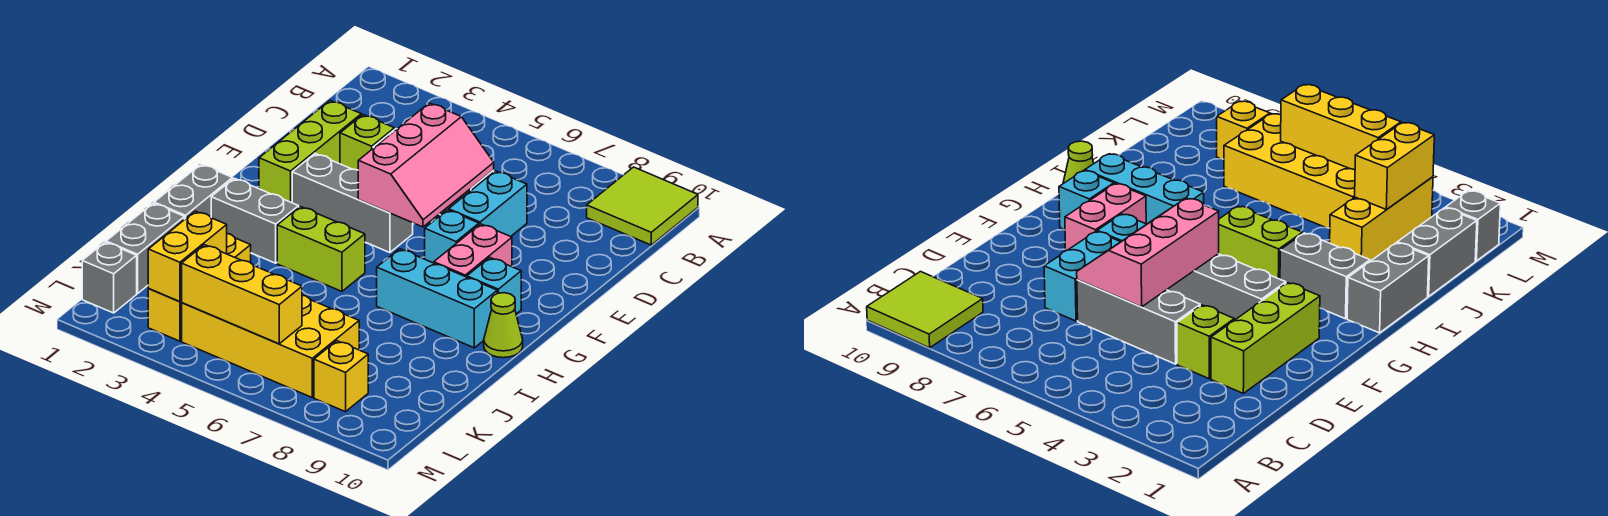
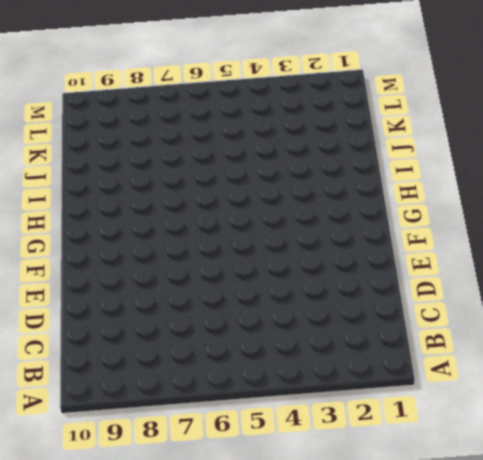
none -> lime tile A9:B10 level 1
none -> lime brick D2:F2 level 1
none -> lime brick D3 level 1

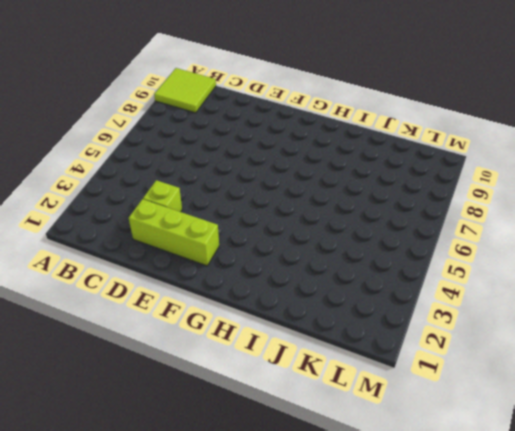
none -> grey brick D4:D6 level 1
none -> cyan brick D7:E7 level 1
none -> grey brick F3:F5 level 1

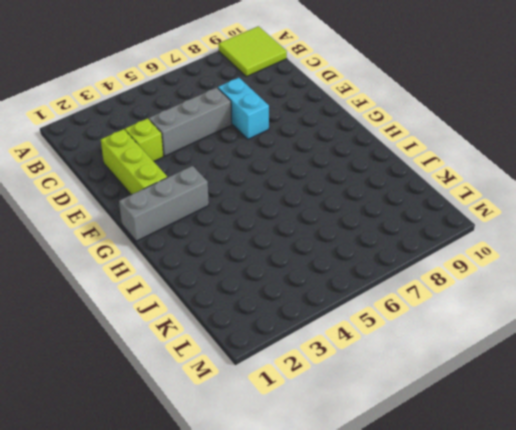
grey brick G1:G3 level 1 -> grey brick F3:F5 level 1
none -> cyan brick F7 level 1
none -> pink brick F8:G8 level 1
none -> cyan brick G9 level 1

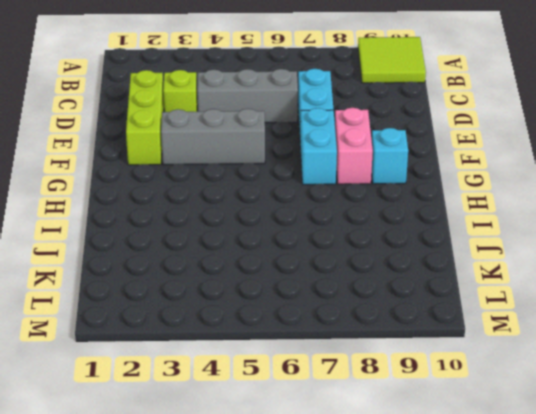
cyan brick F7:G7 level 1 -> cyan brick F7 level 1
none -> grey brick H1:I1 level 1
none -> grey brick H2:H3 level 1
none -> lime brick H4:H5 level 1

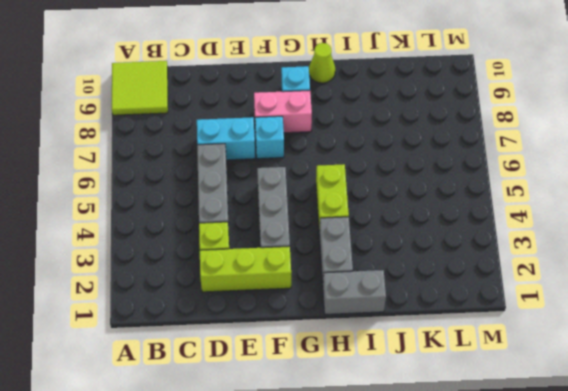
none -> cyan brick H7:H9 level 1
none -> grey brick J1:K1 level 1
none -> yellow brick J3:L3 level 1

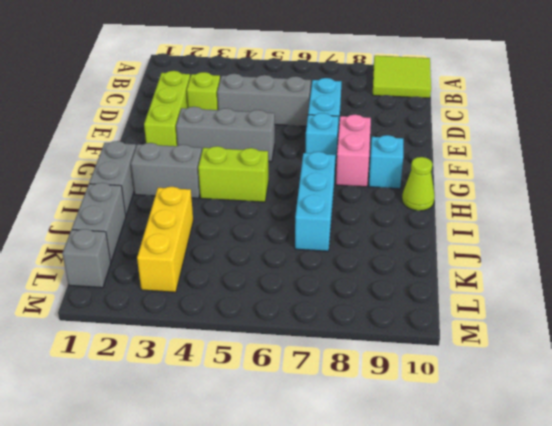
cyan brick H7:J7 level 1 -> cyan brick H7:H9 level 1
none -> yellow brick K4:L7 level 1
none -> yellow brick L8 level 1
none -> pink slope D5:F6 level 2 top 5

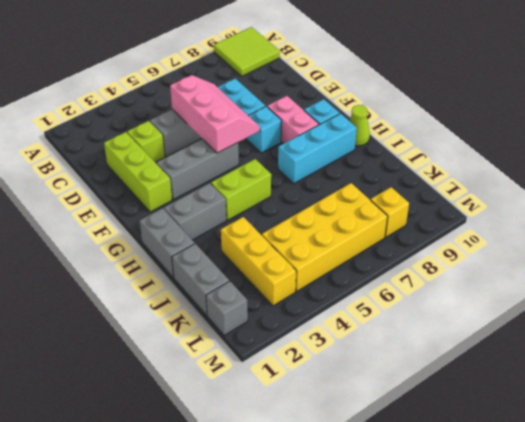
none -> yellow brick K3:L3 level 2
none -> yellow brick L4:L6 level 2

